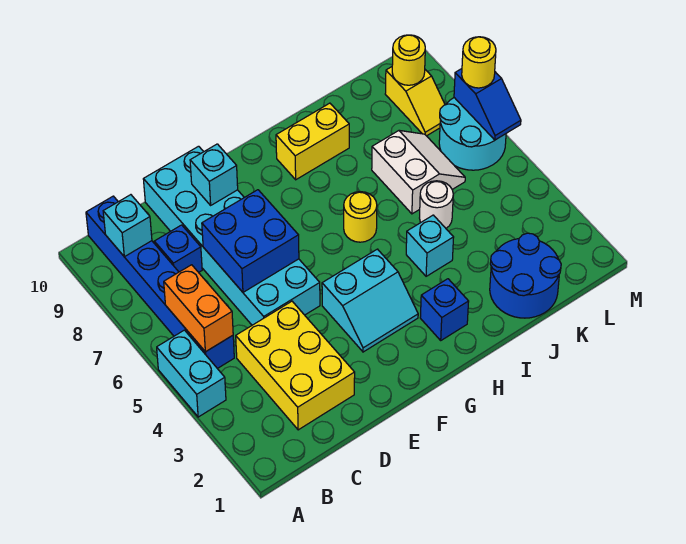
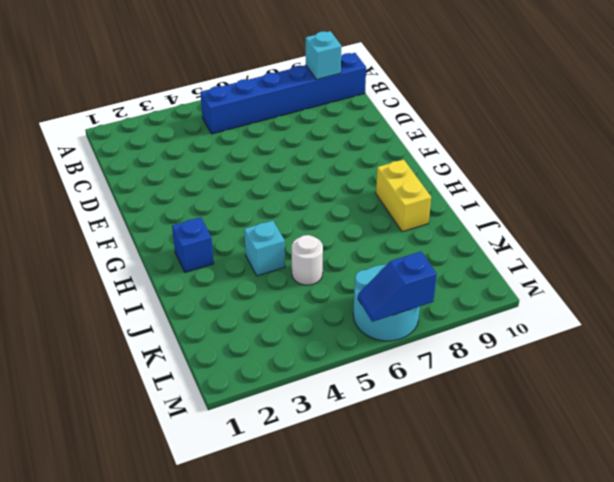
none -> cyan brick A4:A5 level 1
none -> yellow brick C2:D4 level 1
none -> blue brick C8 level 1

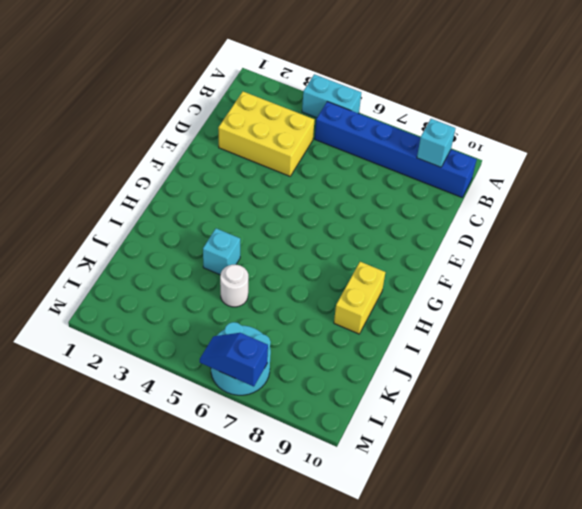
none -> blue brick C8 level 1
none -> cyan brick D5:E10 level 1
none -> cyan slope F3:G4 level 1 top 4

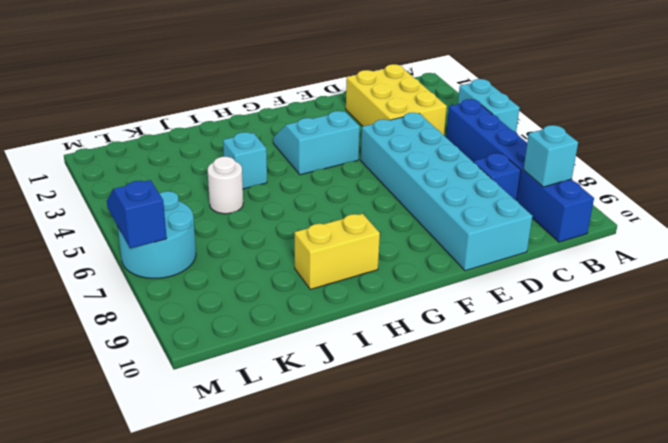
none -> blue brick H2 level 1
none -> yellow round brick H6 level 1
none -> blue round brick J1:K2 level 1

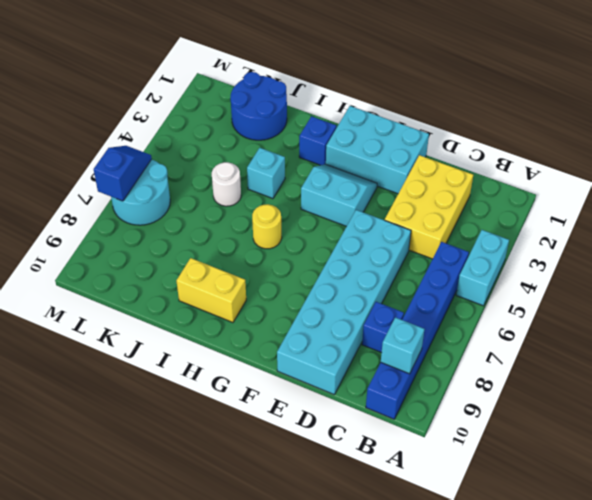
cyan brick E1:G2 level 1 -> none
none -> white slope J6:K7 level 1 top J
none -> yellow slope L8:L9 level 1 top 9
none -> orange brick B5:B6 level 2

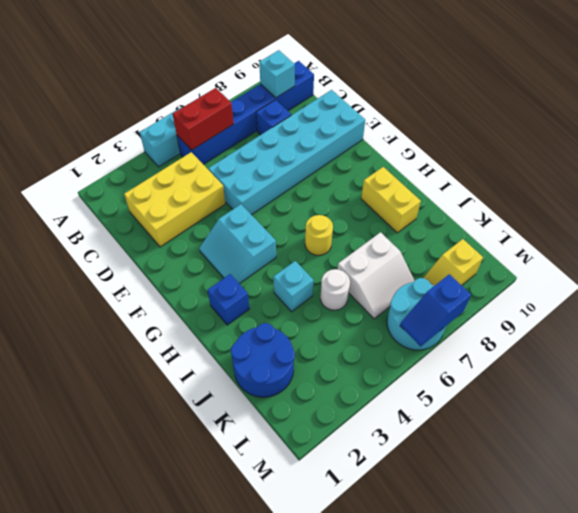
red brick B5:B6 level 2 -> orange brick B5:B6 level 2
none -> blue brick D6:E7 level 2
none -> cyan brick E9 level 2
none -> yellow round brick L9 level 2

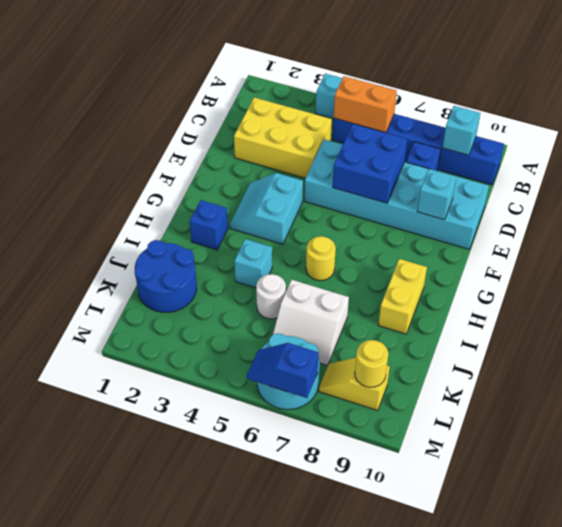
none -> yellow round brick M7 level 3

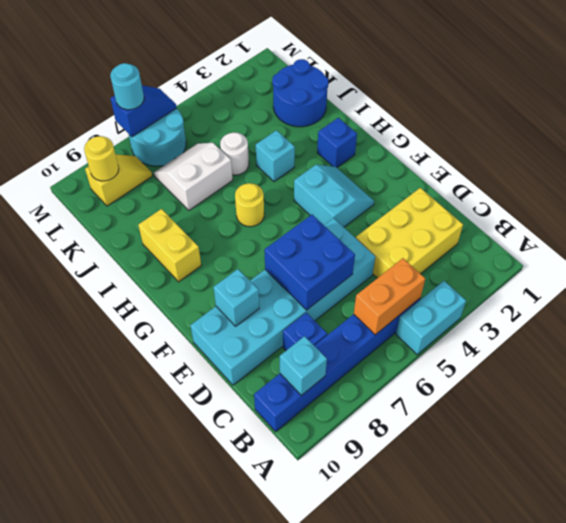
cyan round brick M7 level 3 -> yellow round brick M7 level 3

